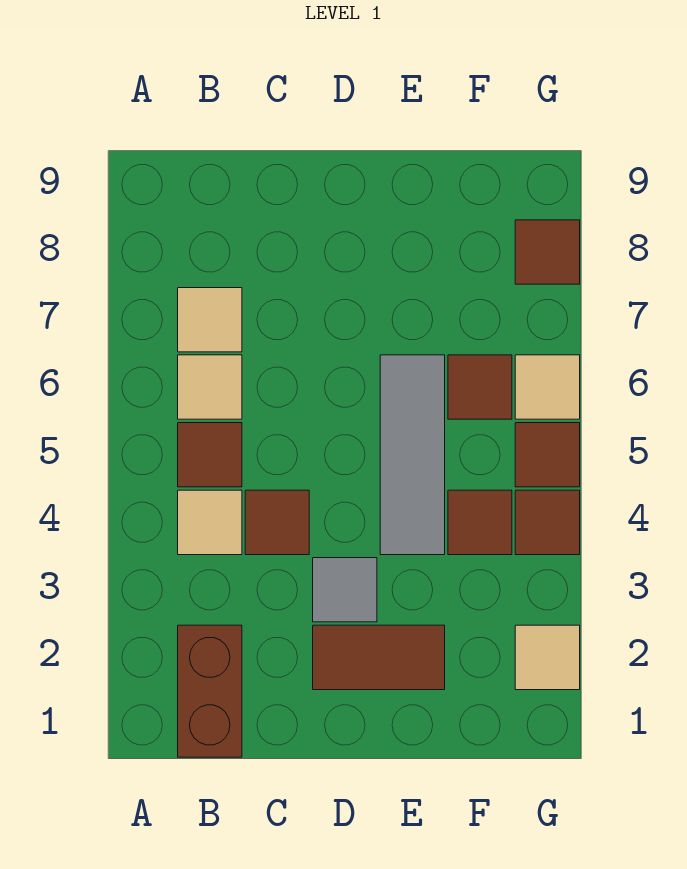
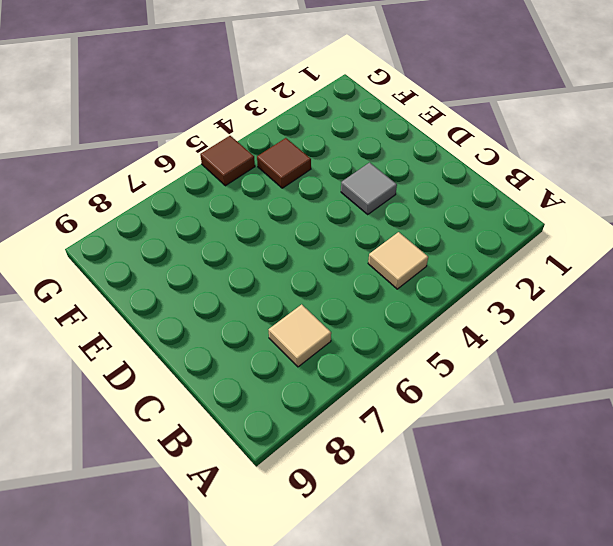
none -> brown brick B1:B2 level 1
none -> brown tile B5 level 1
none -> tan tile B6 level 1

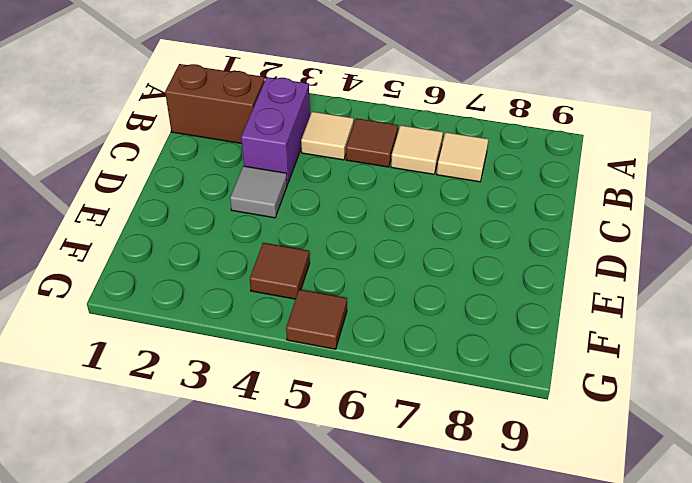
purple brick B3:C3 level 1 -> none
none -> brown tile C4 level 1
none -> brown tile D2:E2 level 1
none -> grey tile E4:E6 level 1

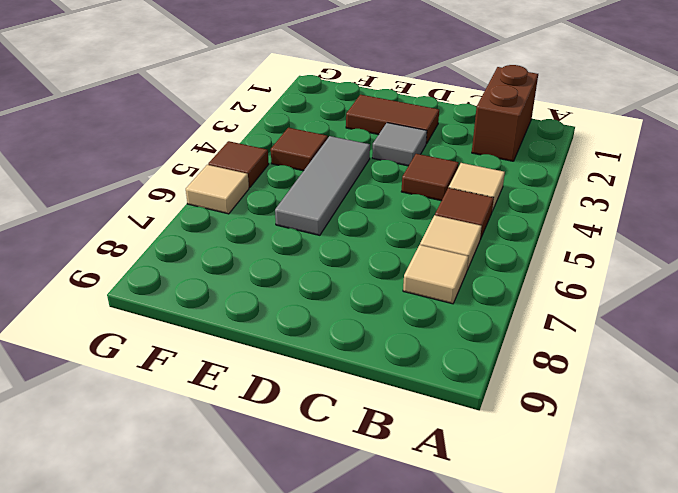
none -> brown tile F6 level 1
none -> tan tile G2 level 1
none -> brown tile G4 level 1

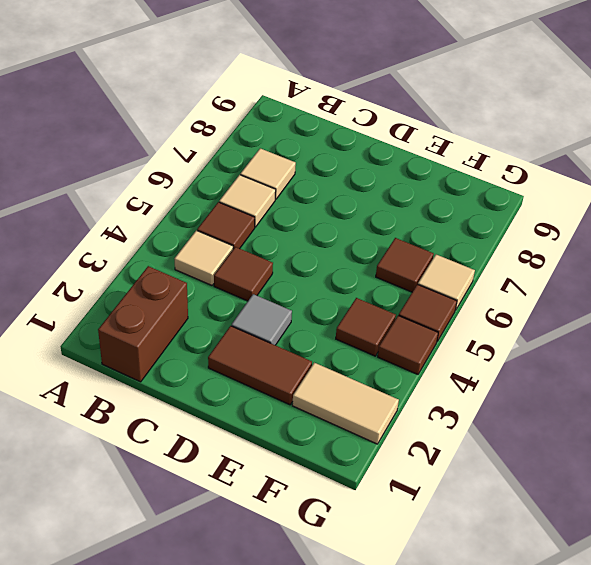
tan tile F2:G2 level 1 -> tan tile G2 level 1
none -> grey tile E4:E6 level 1
none -> brown tile G8 level 1

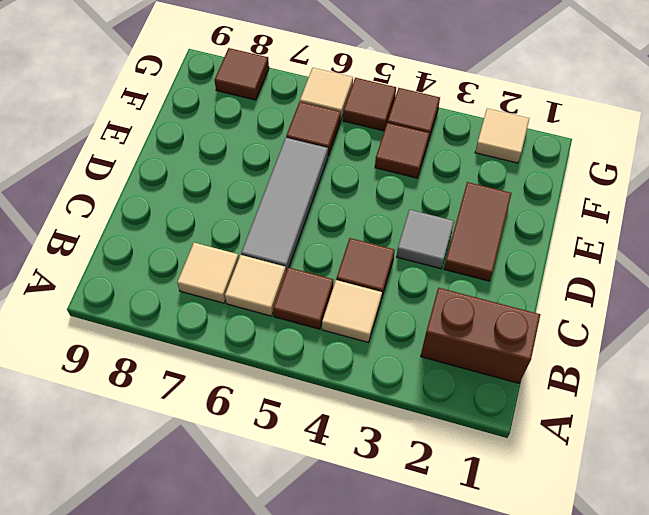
grey tile C6:E6 level 1 -> grey tile E4:E6 level 1

